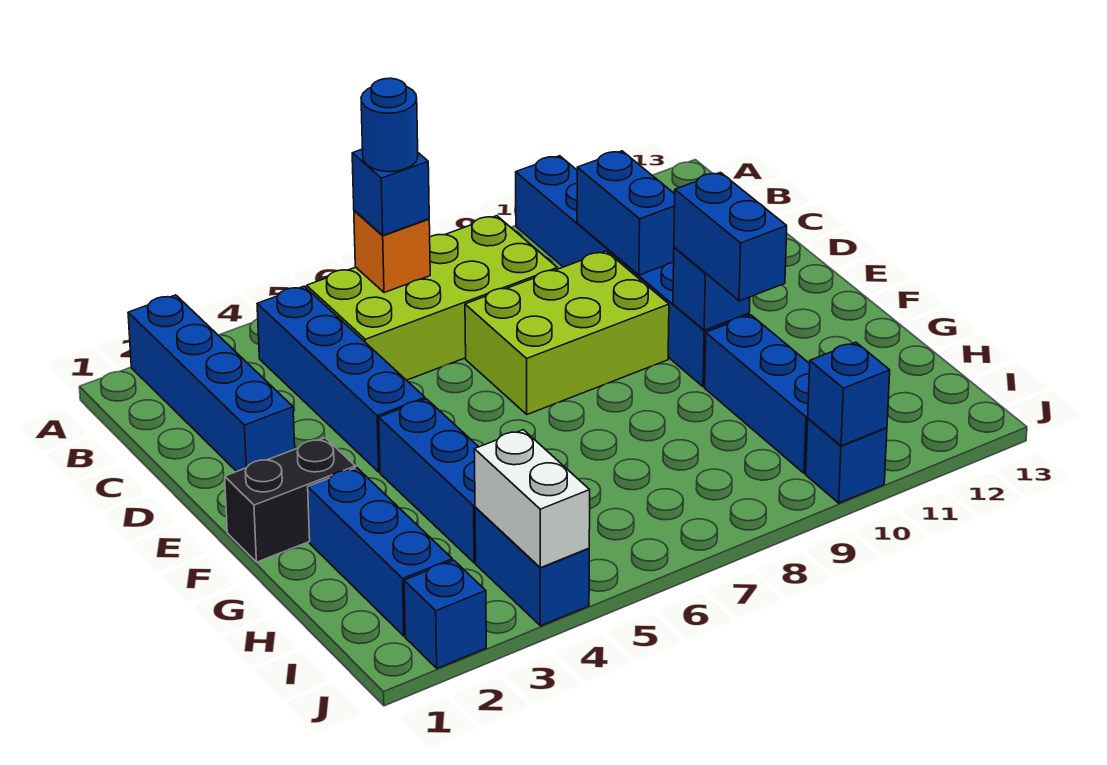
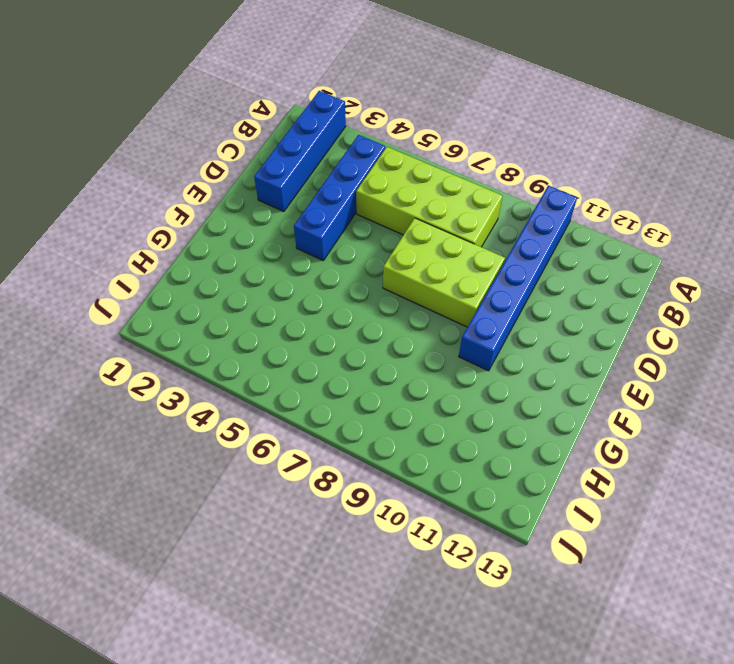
none -> black brick F1:F2 level 1
none -> blue brick F4:H4 level 1
none -> blue brick G2:I2 level 1

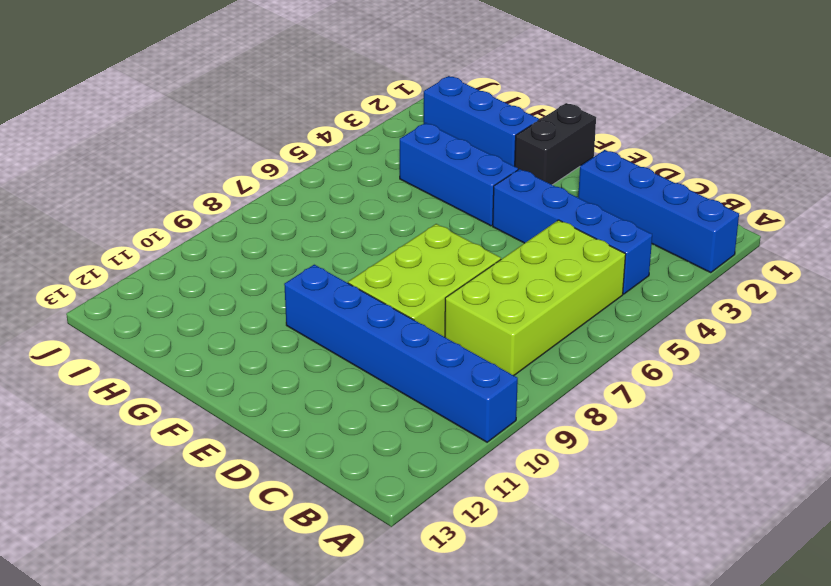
none -> blue brick G10:I10 level 1
none -> blue brick I4:J4 level 1
none -> blue brick J2 level 1

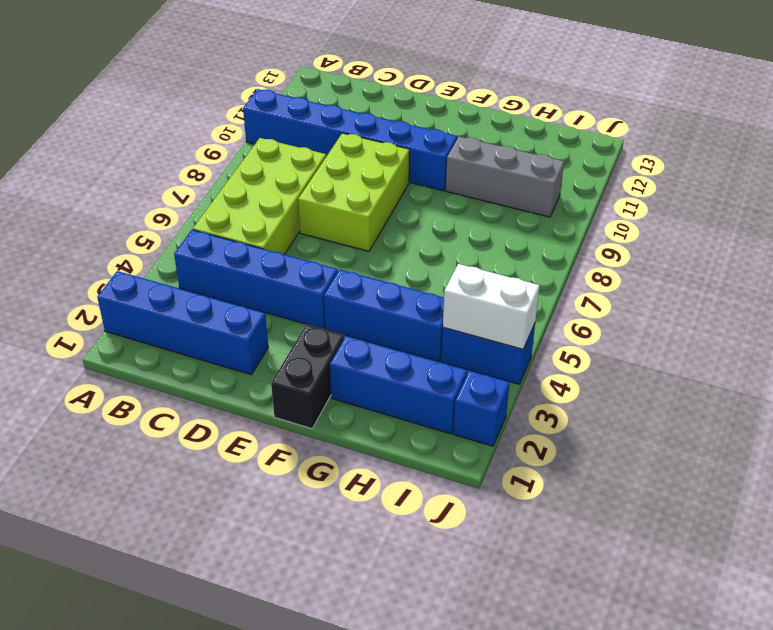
grey brick G10:I10 level 1 -> blue brick G10:I10 level 1
none -> blue brick J10 level 1
none -> orange brick B6 level 2
none -> blue brick C10:D10 level 2

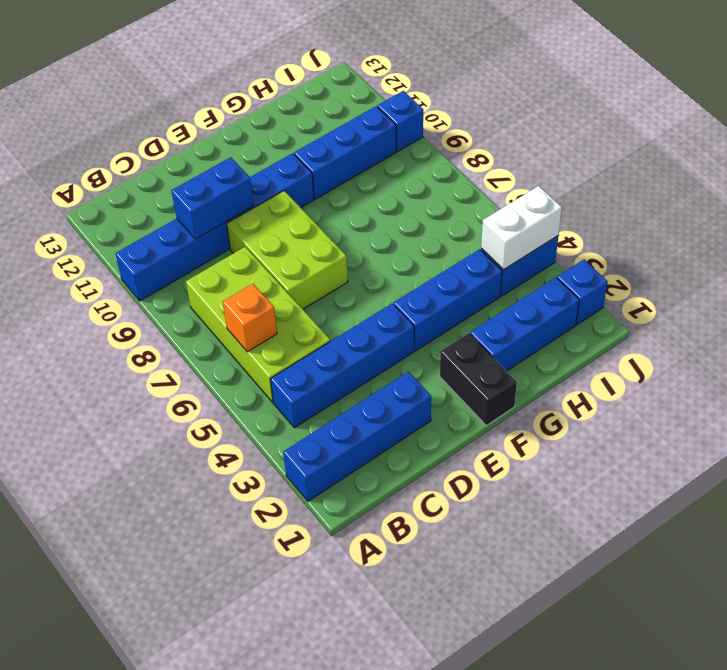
none -> blue brick F10 level 2
none -> blue brick J10 level 2
none -> blue brick B6 level 3

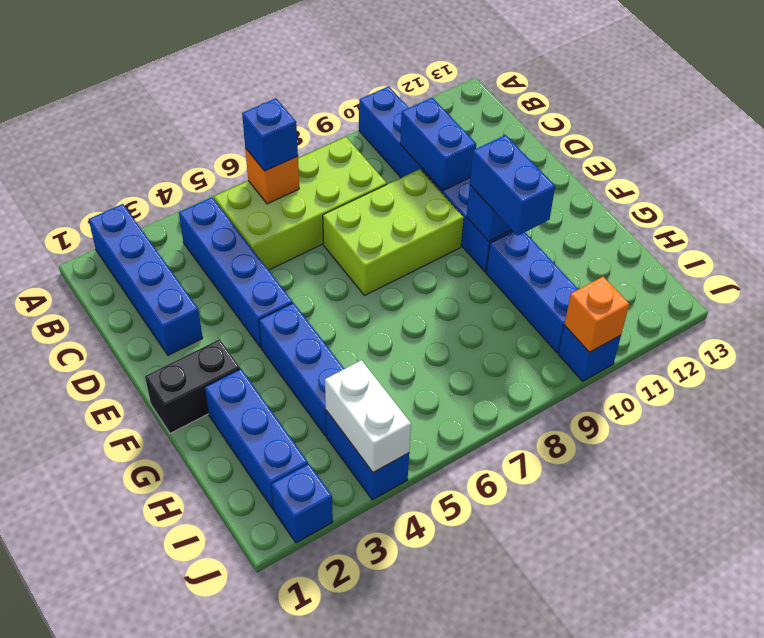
orange brick J10 level 2 -> blue brick J10 level 2
none -> blue round brick B6 level 4

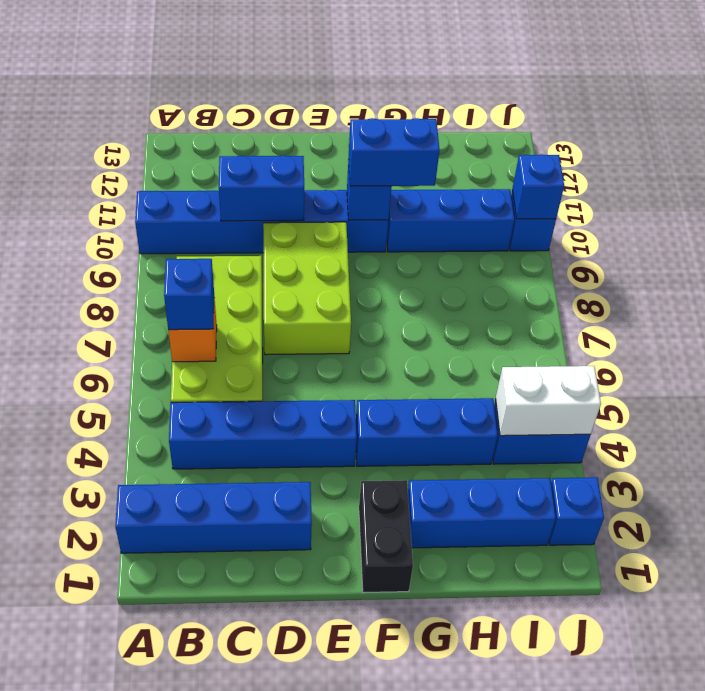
none -> blue round brick B6 level 4

